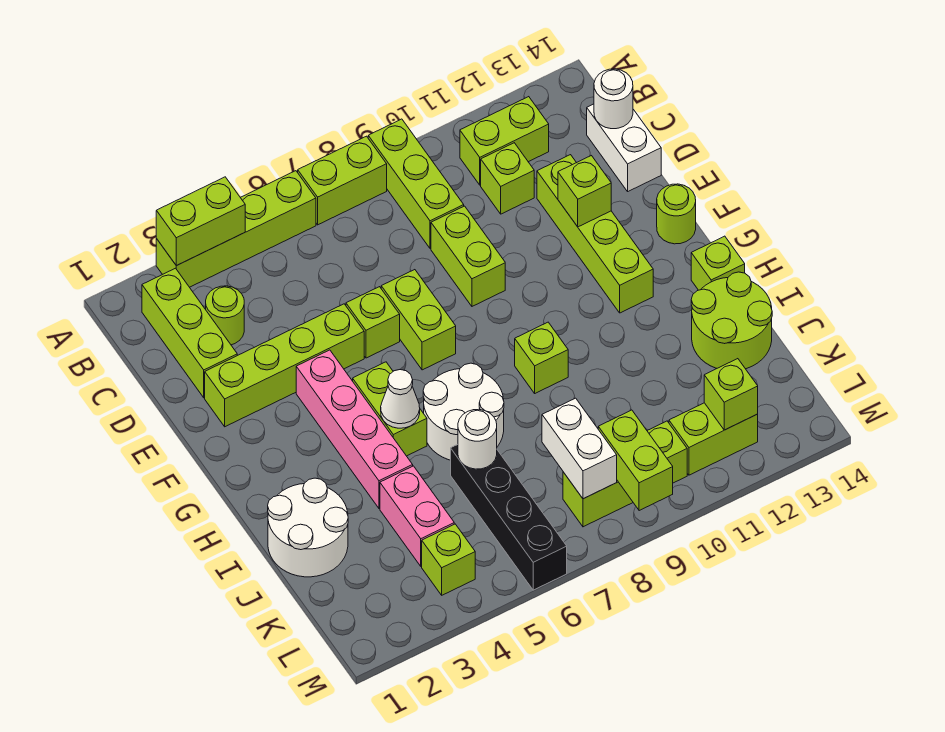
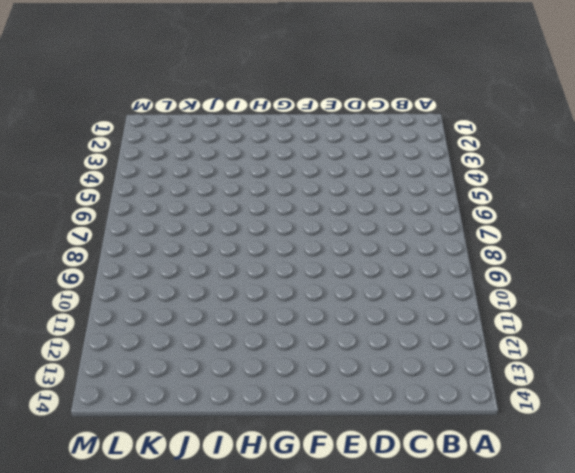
none -> lime brick A3:A6 level 1
none -> lime brick A7:A8 level 1
none -> lime brick A9:C9 level 1
none -> lime brick B2:D2 level 1

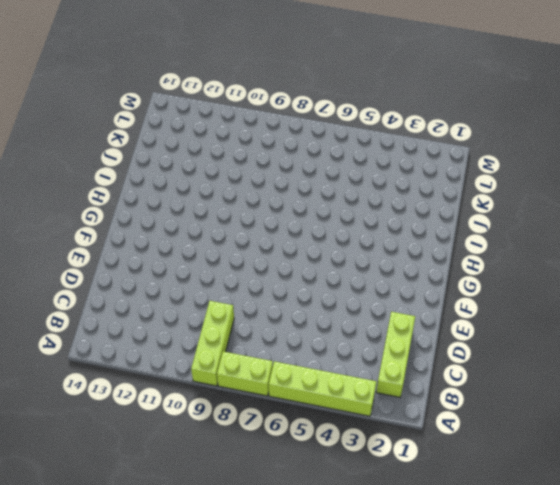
none -> lime brick B11:B12 level 1
none -> lime round brick C3 level 1
none -> lime brick C11 level 1
none -> white brick C14:D14 level 1

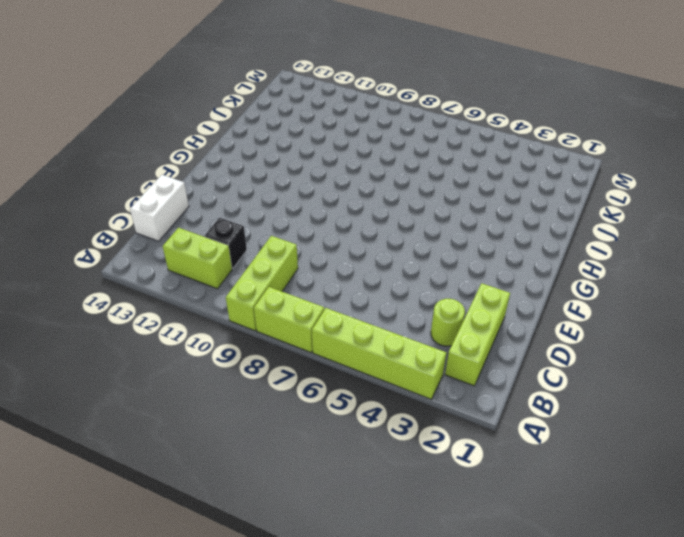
black brick C11 level 1 -> lime brick C11 level 1
none -> lime brick D9:E9 level 1
none -> lime brick D12:G12 level 1
none -> lime brick E2:E5 level 1
none -> lime brick E6 level 1

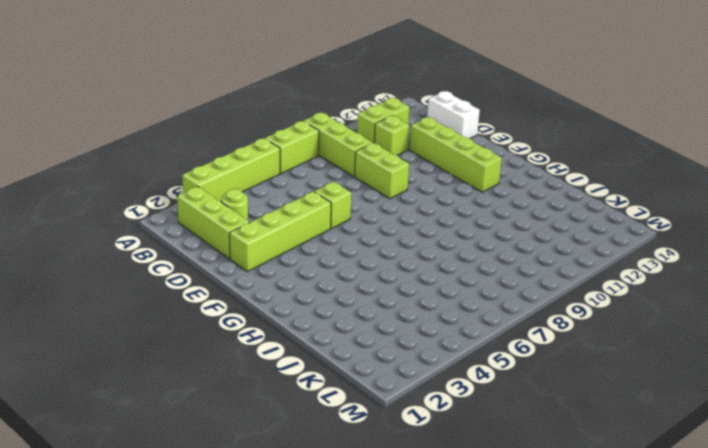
none -> lime brick E7:F7 level 1
none -> pink brick F4:I4 level 1
none -> lime round brick F14 level 1
none -> lime brick G5:H5 level 1

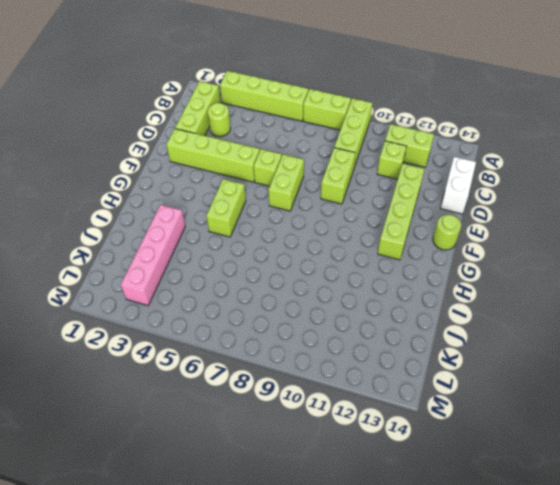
pink brick I3:L3 level 1 -> pink brick F4:I4 level 1
none -> white round brick H6:I7 level 1
none -> lime brick H9 level 1
none -> lime brick H14 level 1
none -> white round brick I1:J2 level 1

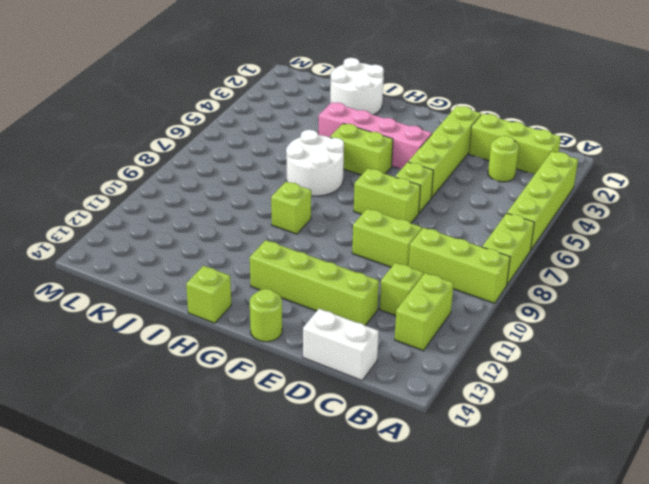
none -> lime round brick I13:J14 level 1
none -> pink brick J4:K4 level 1
none -> black brick J6:M6 level 1
none -> lime brick L4 level 1

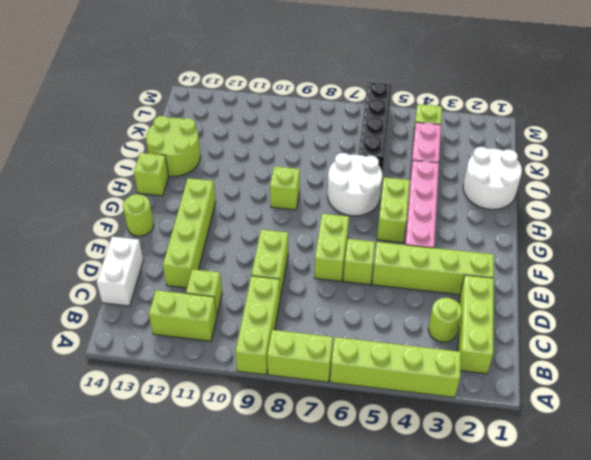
none -> lime brick L8:L10 level 1
none -> lime brick L11:L12 level 1
none -> lime brick A3:A4 level 2
none -> white round brick C14 level 2

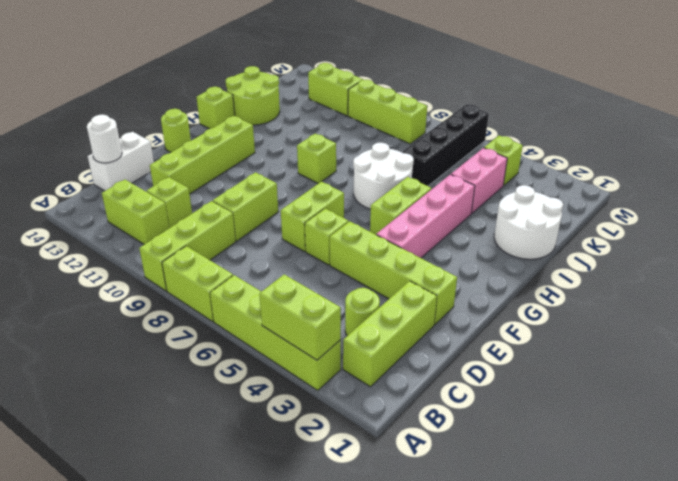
none -> lime brick E12 level 2
none -> white cone H5 level 2
none -> white round brick J6 level 2
none -> white brick K8:L8 level 2

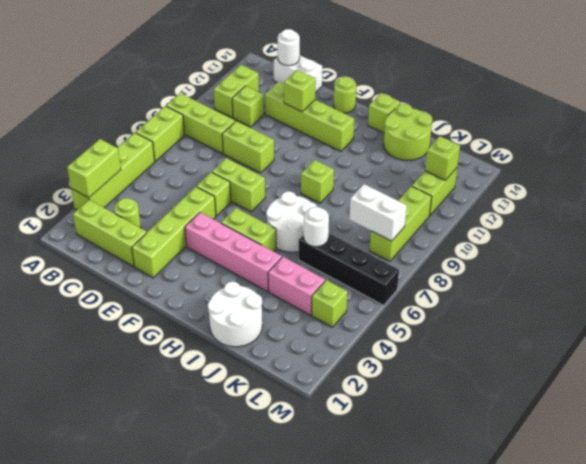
none -> white cone H5 level 2
none -> lime brick L9:M9 level 2

